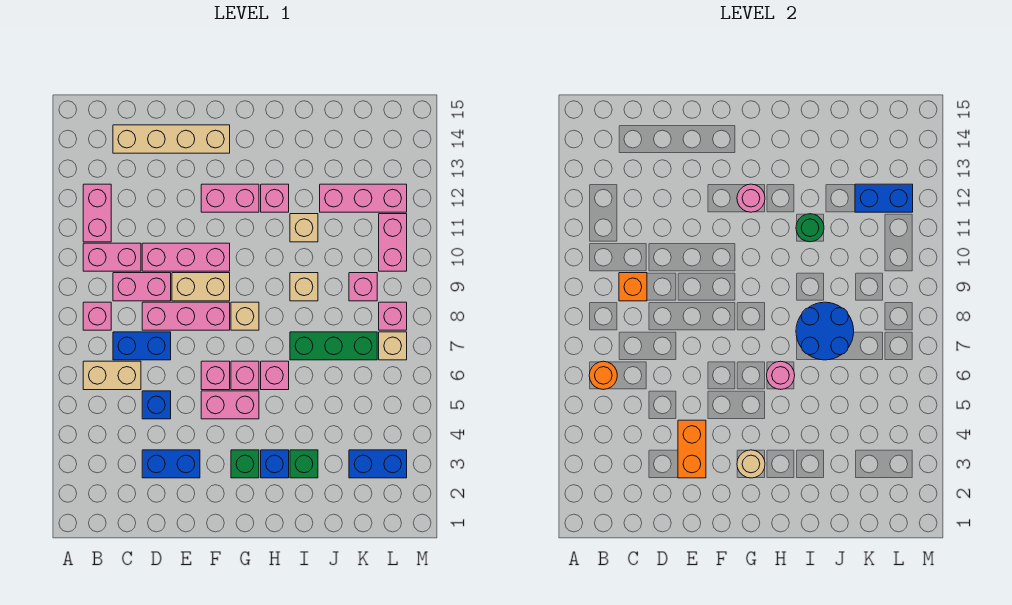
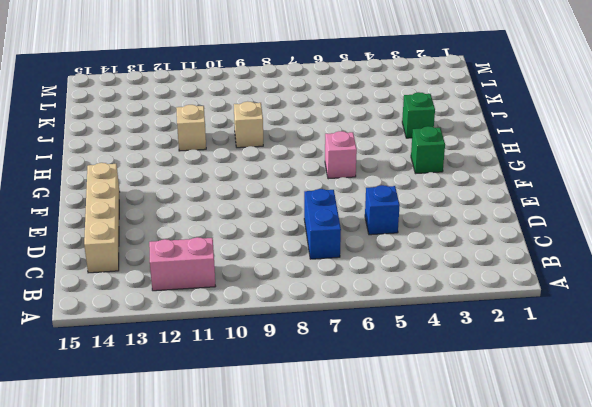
none -> tan brick B6:C6 level 1
none -> pink brick B8 level 1
none -> pink brick B10:C10 level 1
none -> pink brick C9:D9 level 1

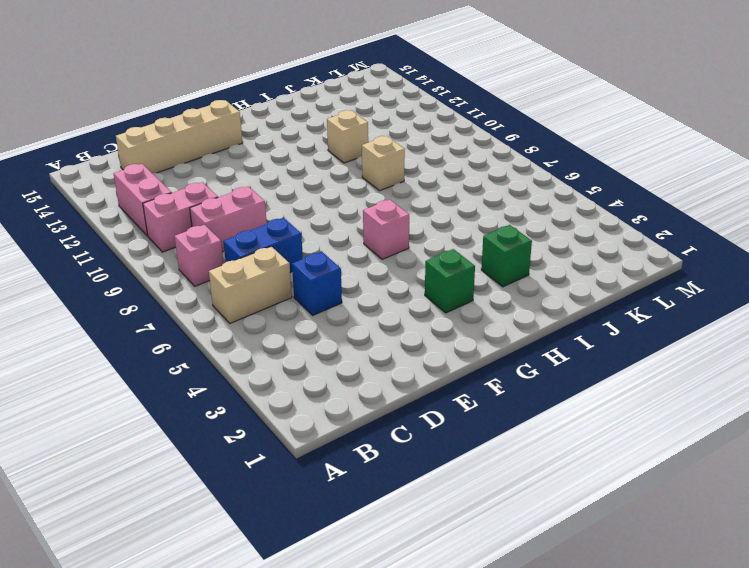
none -> blue brick D3:E3 level 1
none -> pink brick D8:F8 level 1
none -> pink brick D10:F10 level 1
none -> tan brick E9:F9 level 1

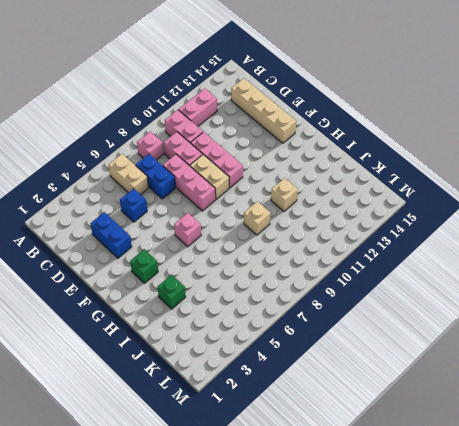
none -> pink brick F5:G5 level 1
none -> pink brick F6 level 1
none -> pink brick F12:G12 level 1
none -> tan brick G8 level 1

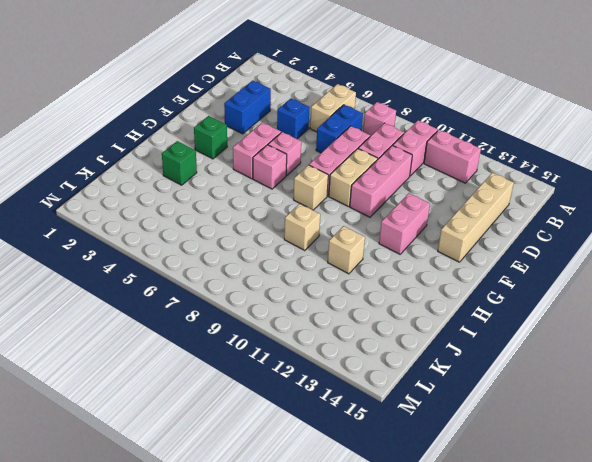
none -> blue brick H3 level 1
none -> pink brick H6 level 1
none -> pink brick H12 level 1
none -> green brick I7:K7 level 1

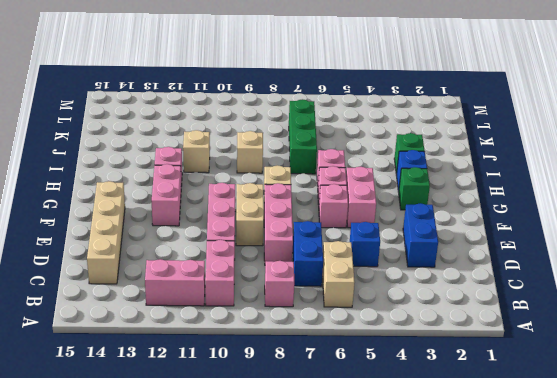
none -> pink brick C9:D9 level 1
none -> pink brick J12:L12 level 1
none -> blue brick K3:L3 level 1
none -> pink brick K9 level 1

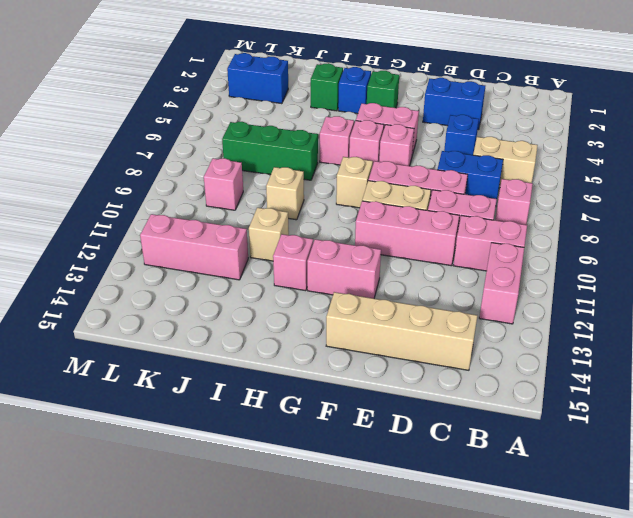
none -> tan brick L7 level 1
none -> pink brick L8 level 1
none -> pink brick L10:L11 level 1
none -> orange round brick B6 level 2

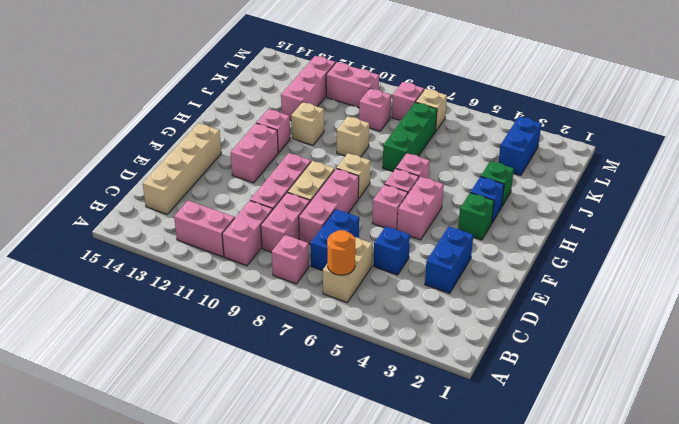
none -> orange brick C9 level 2
none -> orange brick E3:E4 level 2
none -> tan round brick G3 level 2
none -> pink round brick G12 level 2

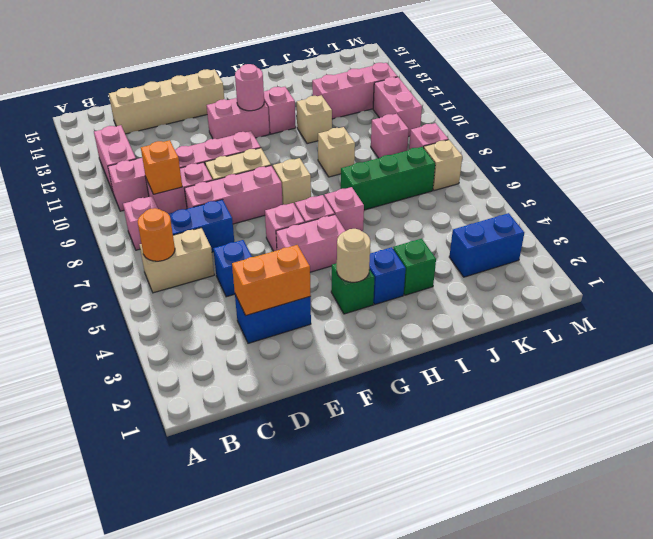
orange brick D3:E3 level 2 -> orange brick E3:E4 level 2
none -> pink round brick H6 level 2
none -> blue round brick I7:J8 level 2
none -> green round brick I11 level 2
none -> blue brick K12:L12 level 2

